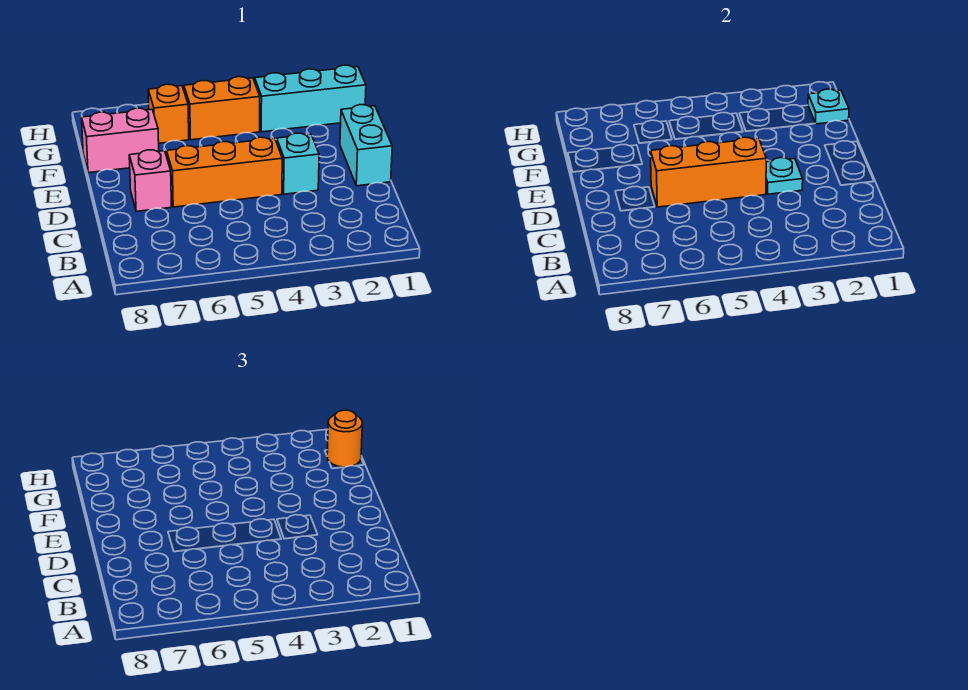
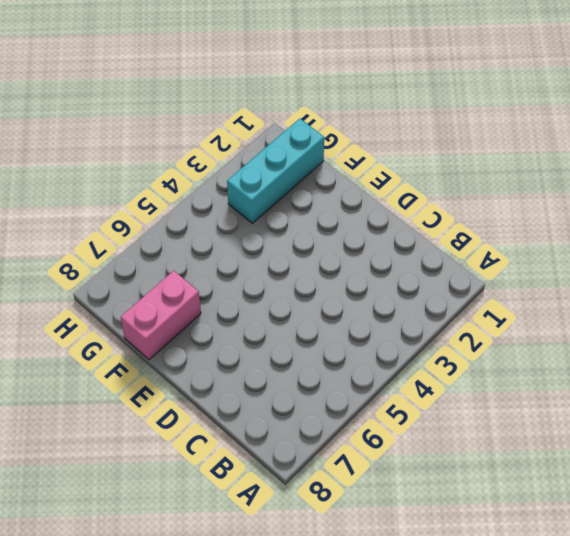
none -> cyan brick D1:E1 level 1
none -> cyan brick D3 level 1
none -> orange brick D4:D6 level 1

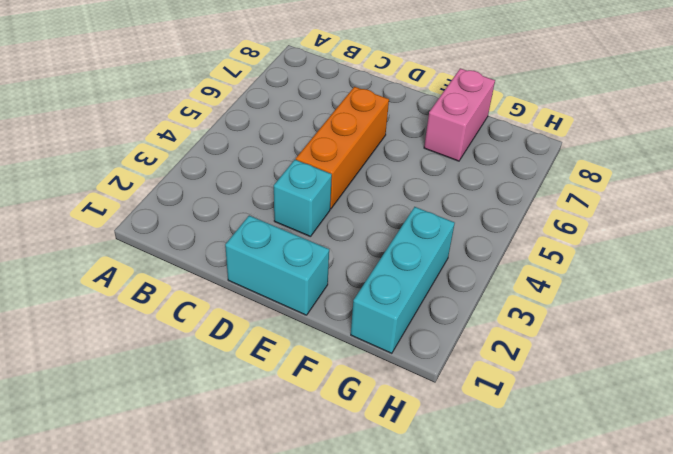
none -> pink brick D7 level 1
none -> orange brick G4:G5 level 1
none -> orange brick G6 level 1

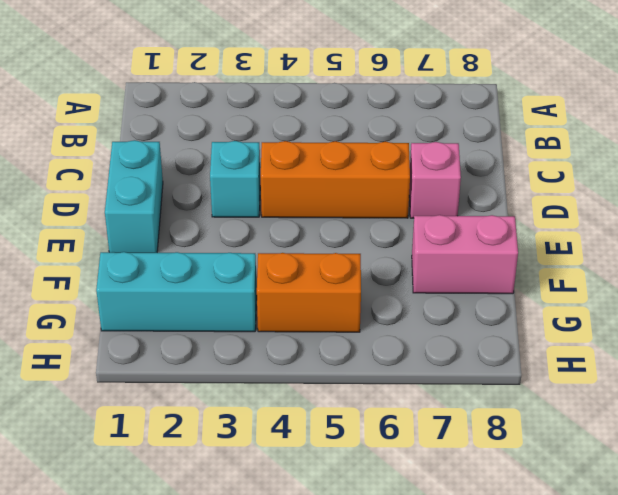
none -> orange brick G6 level 1
none -> cyan plate D3 level 2
none -> orange brick D4:D6 level 2

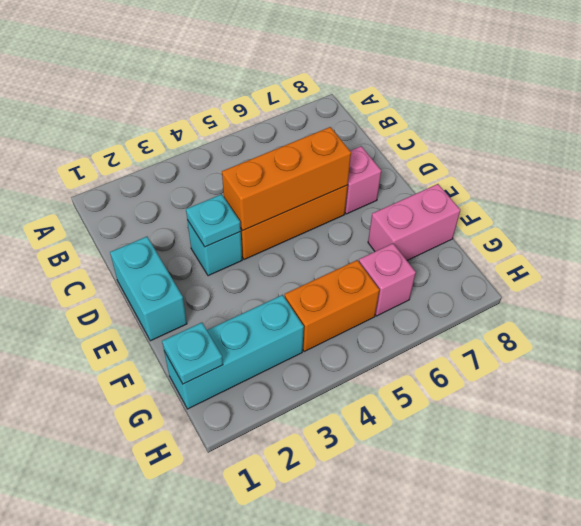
pink brick G6 level 1 -> orange brick G6 level 1
none -> orange round brick G1 level 3

